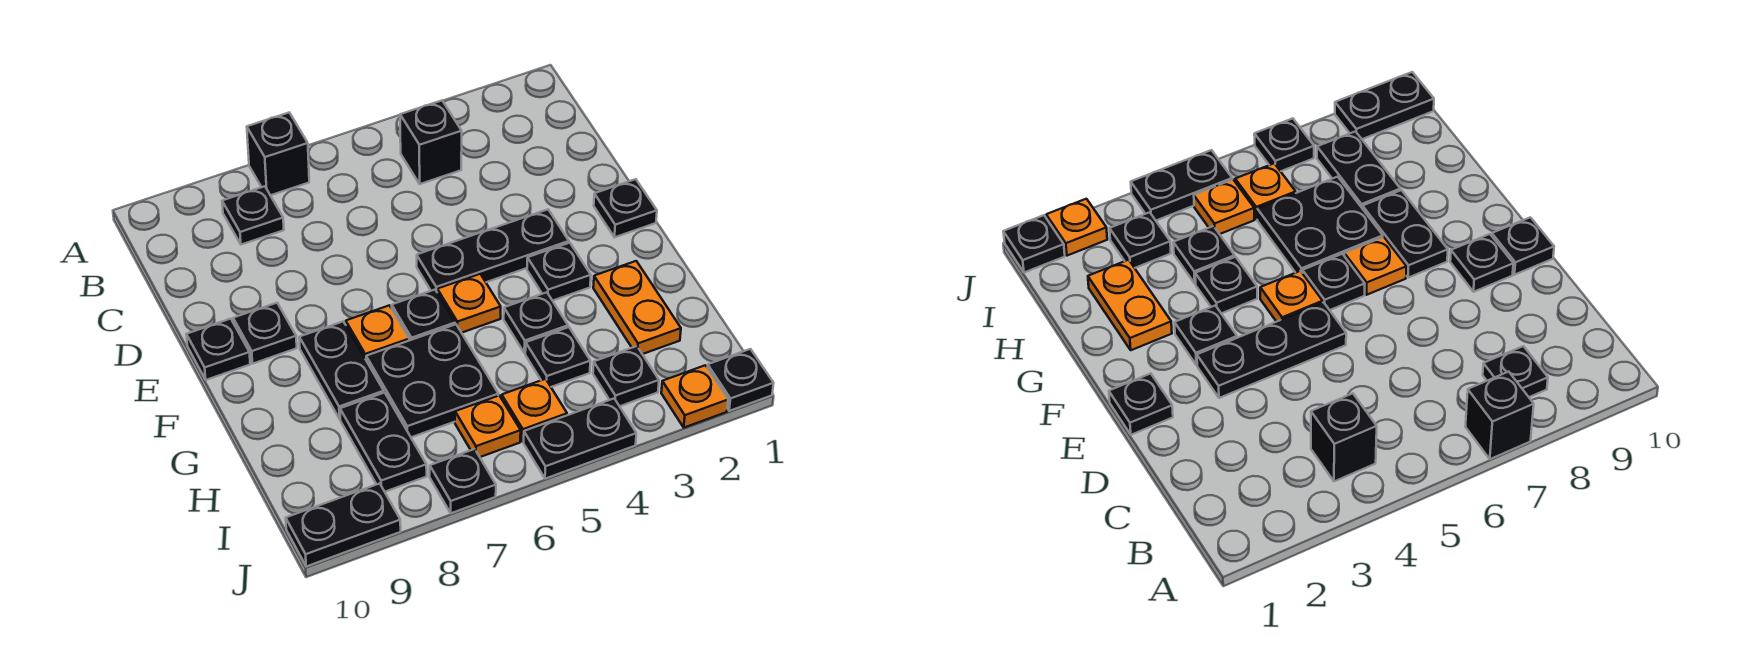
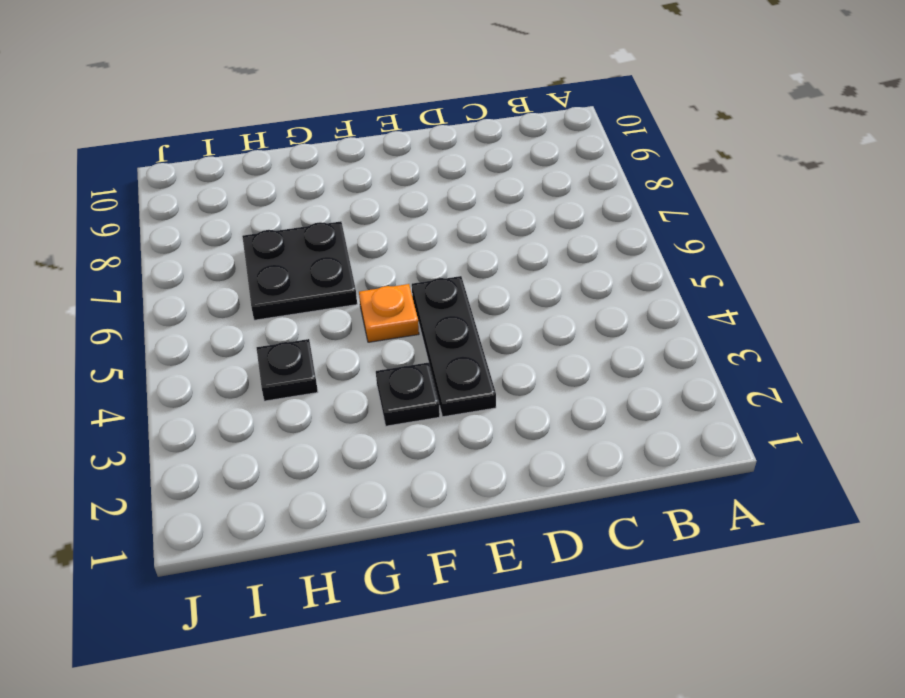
none -> black brick A7 level 1
none -> black brick B4 level 1
none -> black plate B8 level 1

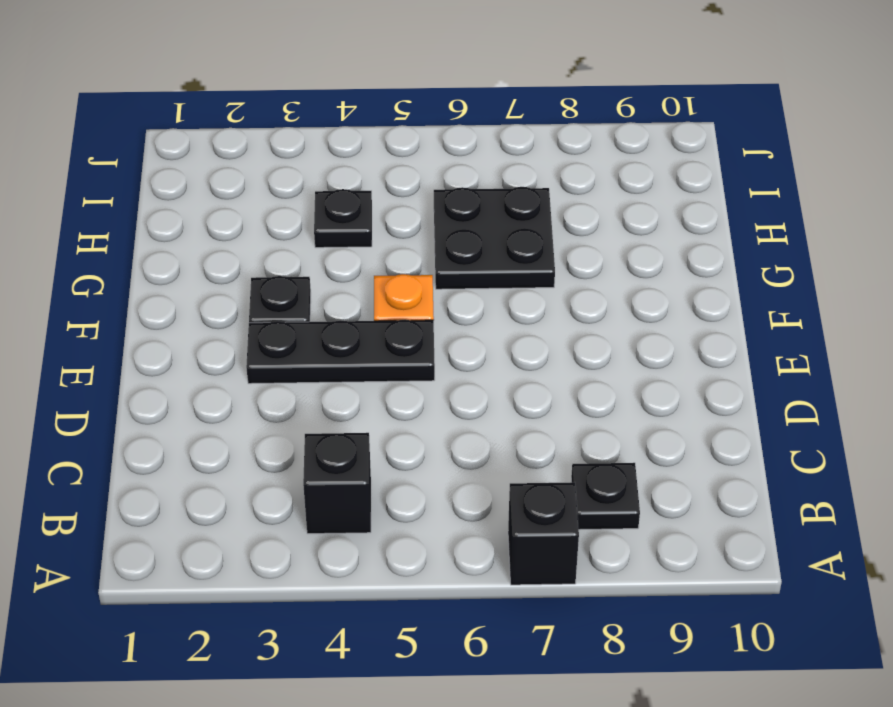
none -> black plate E1 level 1
none -> black plate E9 level 1
none -> black plate E10 level 1

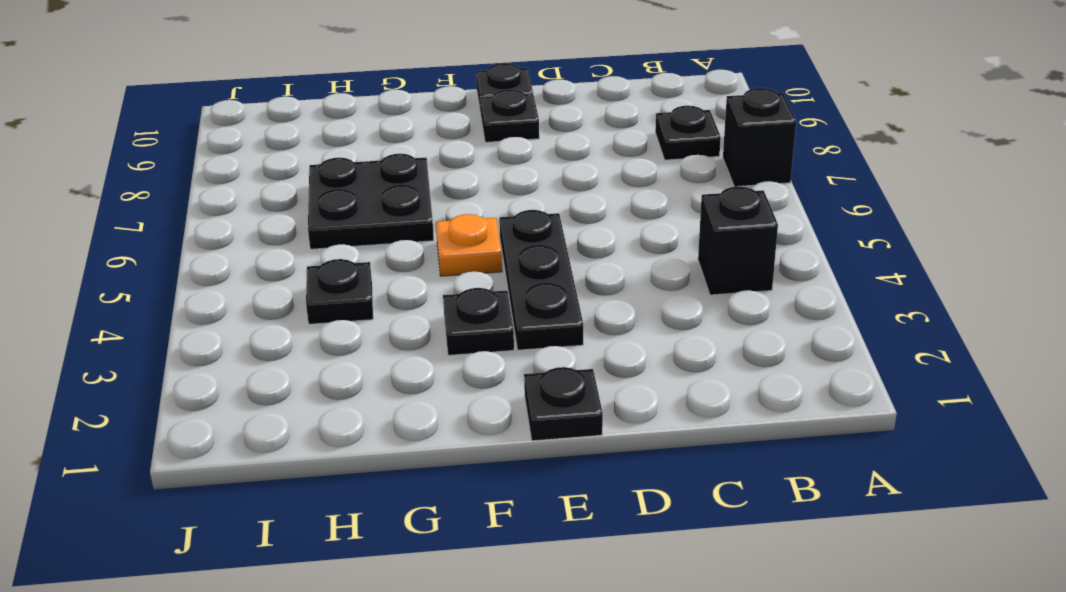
none -> black plate F6 level 1
none -> orange plate F7 level 1
none -> black plate F8:G8 level 1

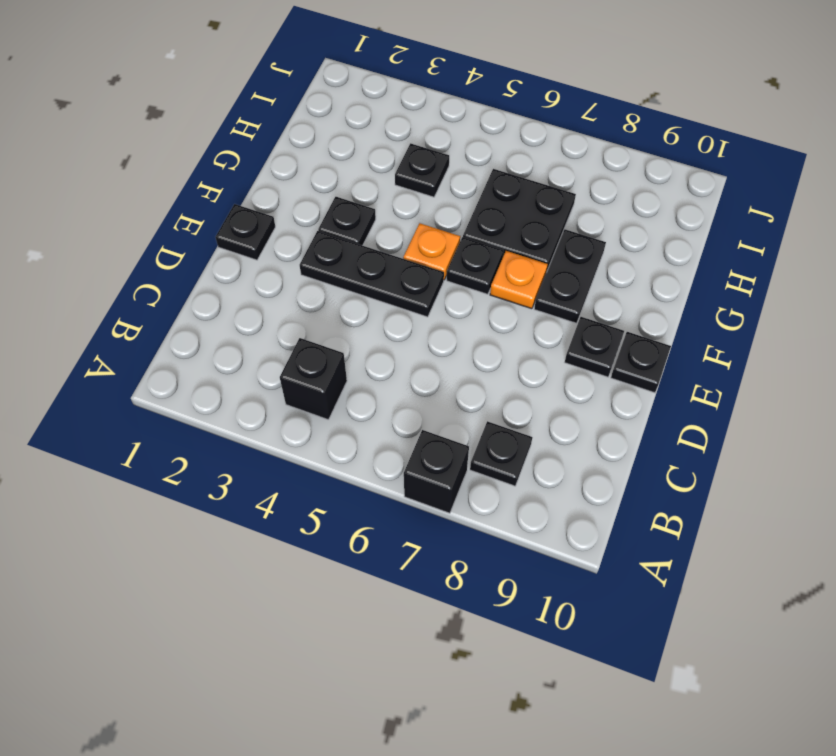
none -> orange plate G2:H2 level 1
none -> black plate G4 level 1
none -> black plate H8:I8 level 1

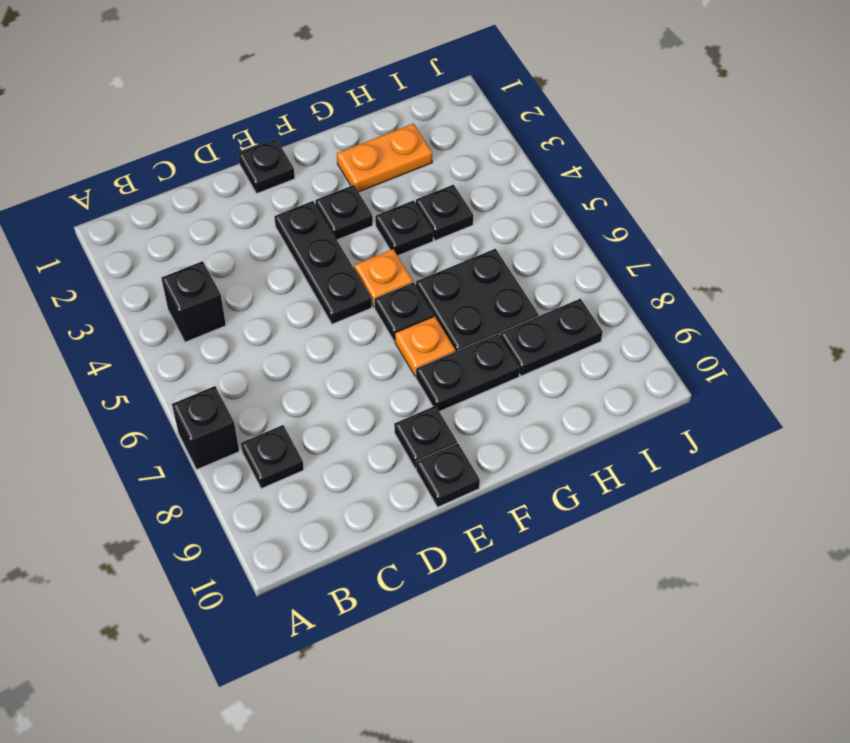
none -> black plate I3 level 1
none -> orange plate I5 level 1
none -> orange plate I6 level 1

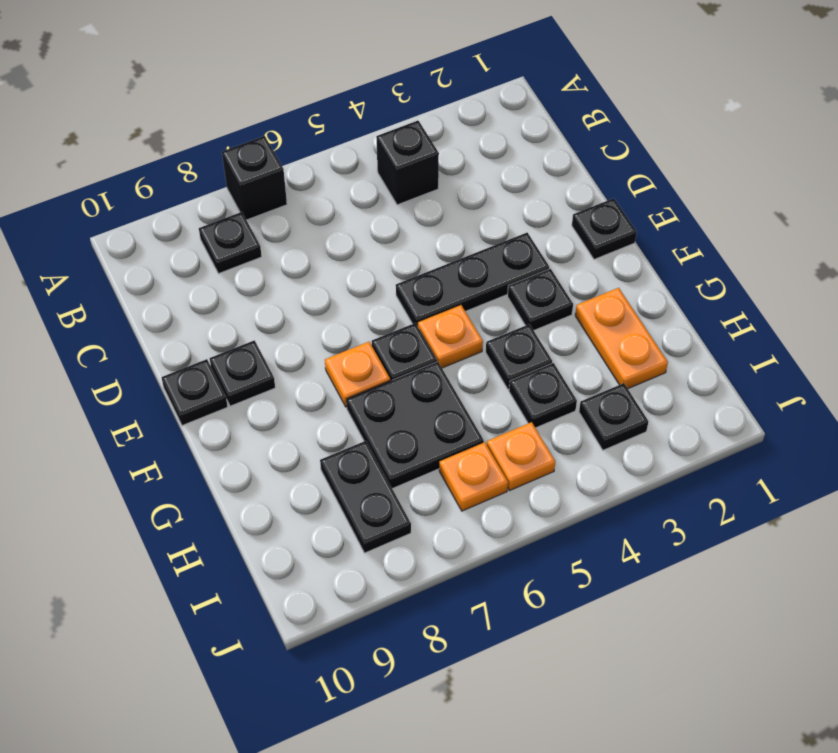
none -> black plate F8:G8 level 1
none -> black plate J1 level 1
none -> orange plate J2 level 1

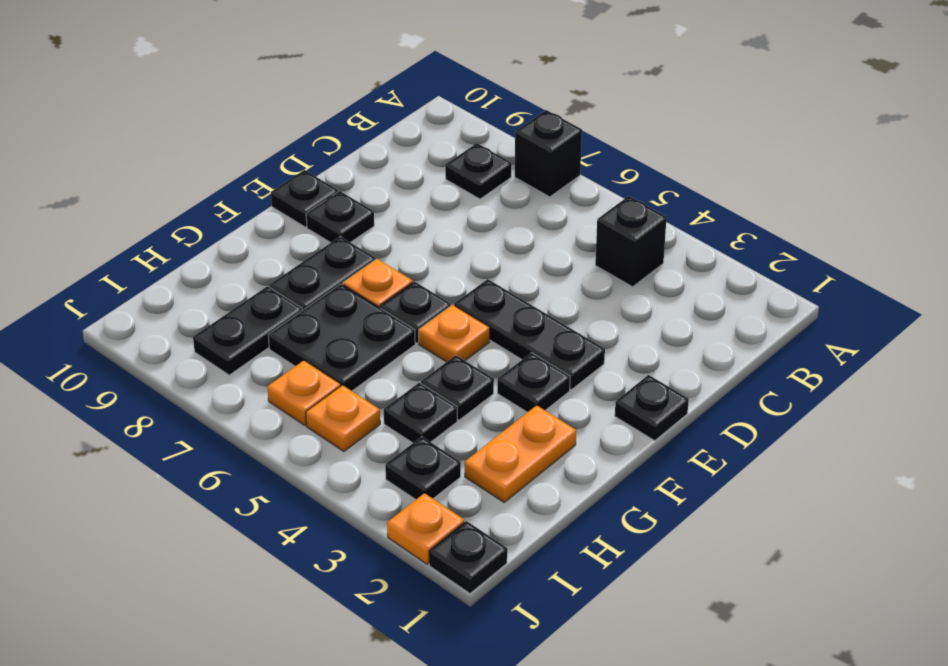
none -> black plate J4:J5 level 1
none -> black plate J7 level 1
none -> black plate J9:J10 level 1

